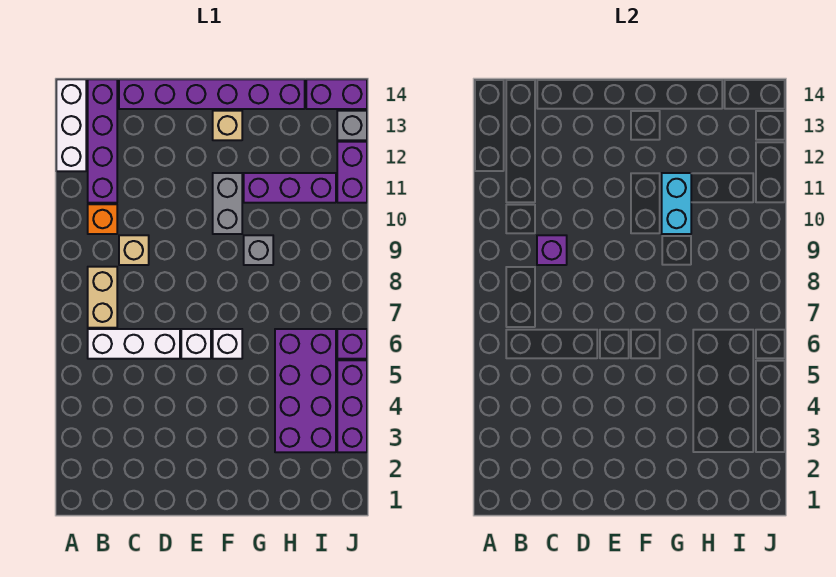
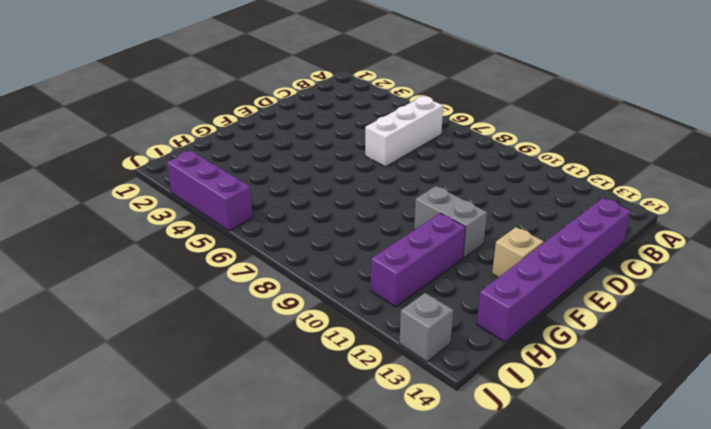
none -> white brick A12:A14 level 1
none -> tan brick B7:B8 level 1
none -> orange brick B10 level 1

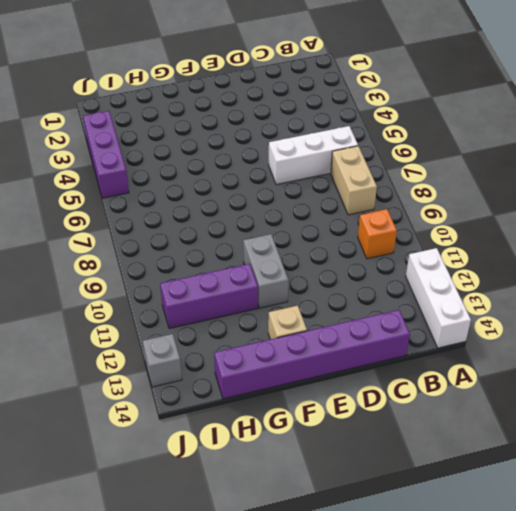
none -> purple brick B11:B14 level 1
none -> tan brick C9 level 1
none -> white brick E6 level 1

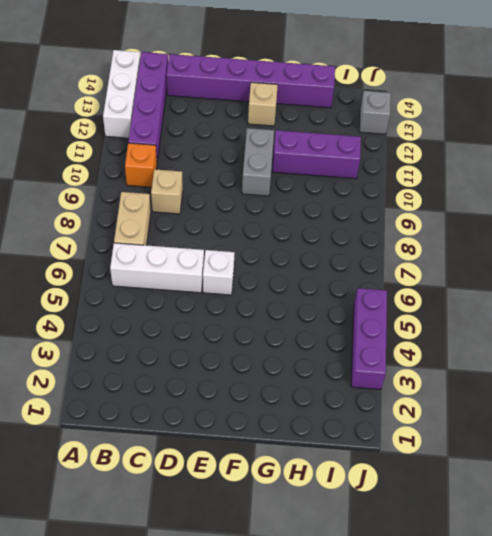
none -> white brick F6 level 1
none -> grey brick G9 level 1
none -> purple brick H3:I6 level 1

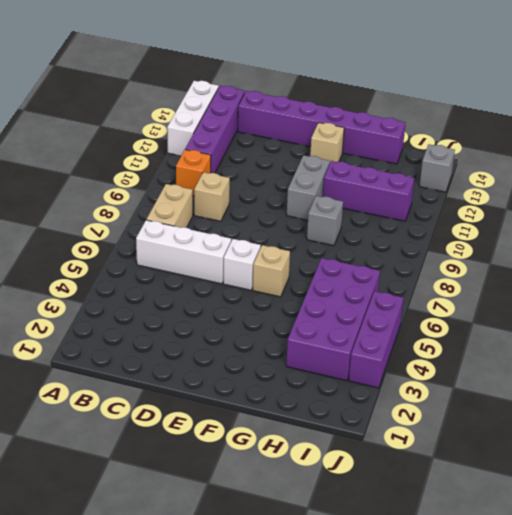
tan brick F6 level 1 -> white brick F6 level 1
none -> purple brick I14:J14 level 1
none -> purple brick J6 level 1
none -> purple brick J11:J12 level 1

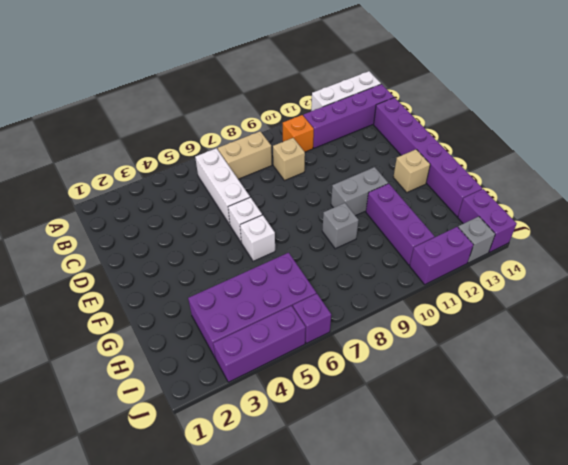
none -> purple brick C9 level 2
none -> cyan brick G10:G11 level 2

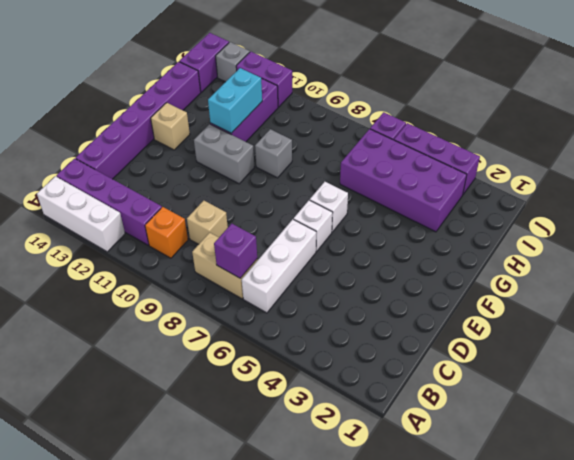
purple brick B7 level 2 -> purple brick C9 level 2
cyan brick G11:H11 level 2 -> cyan brick G10:G11 level 2

